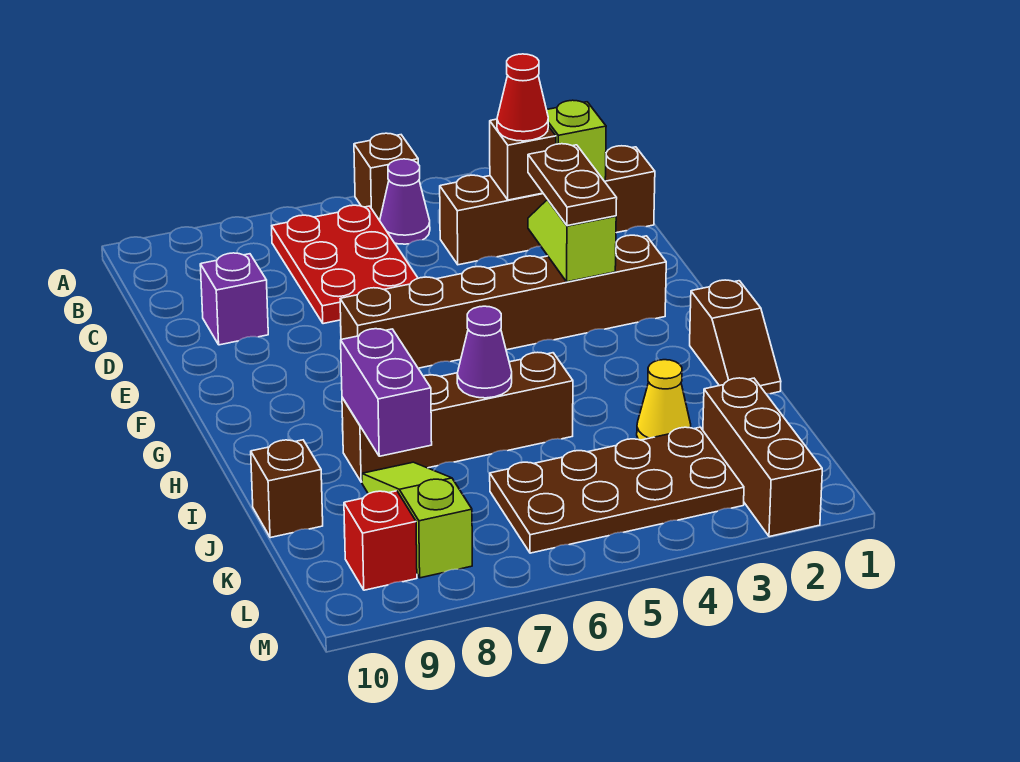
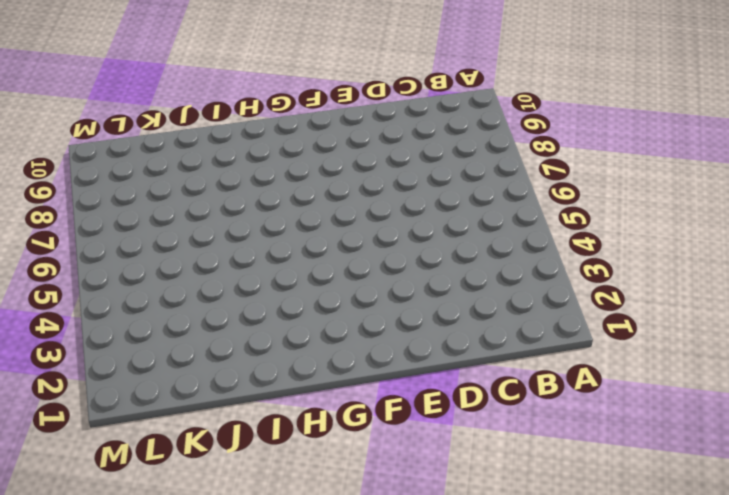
none -> brown brick A5 level 1
none -> purple cone B5 level 1
none -> red plate B6:D7 level 1

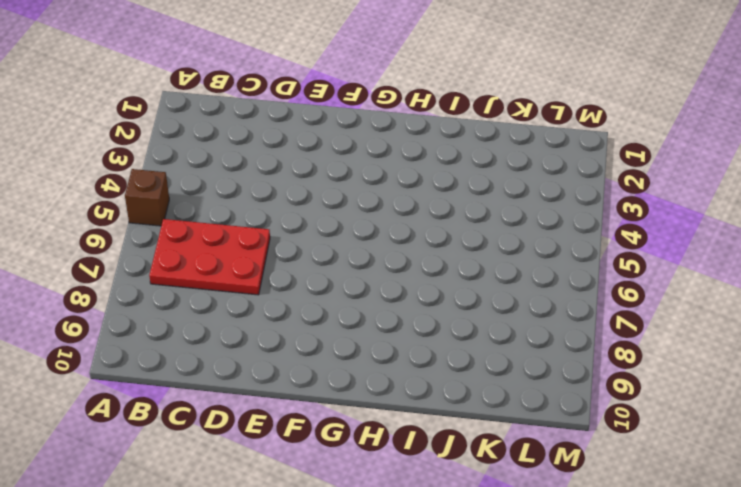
none -> purple cone B5 level 1
none -> brown brick C1:C4 level 1
none -> purple brick D9 level 1

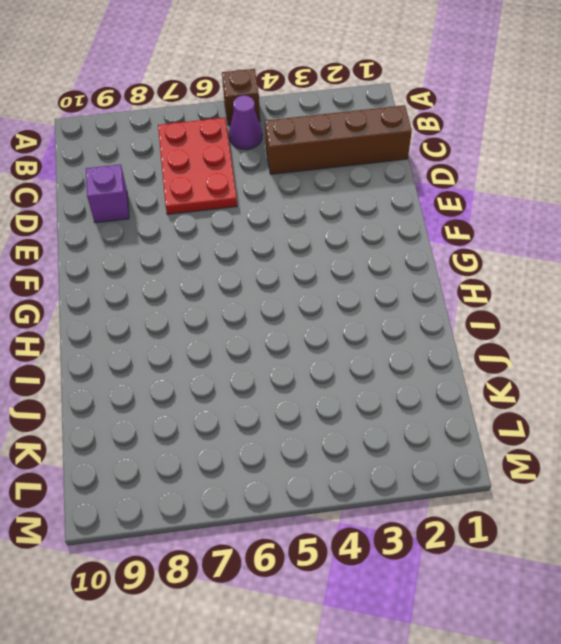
none -> brown brick F2:F7 level 1
none -> brown slope H1:I1 level 1 top H
none -> brown brick I5:I8 level 1

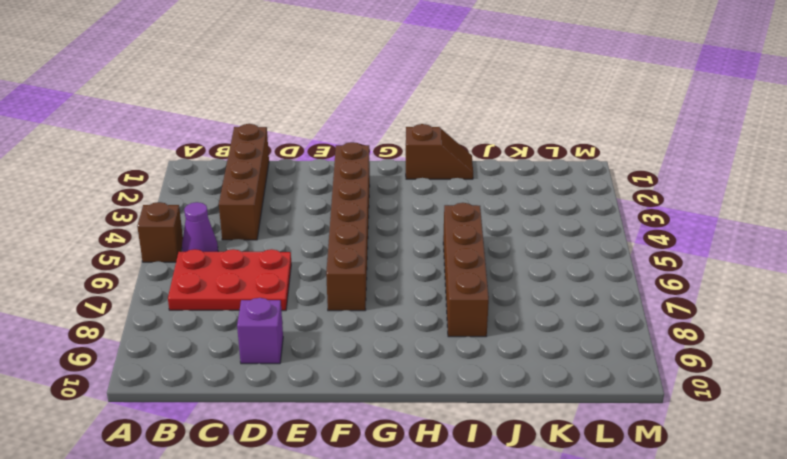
none -> yellow cone J3 level 1
none -> lime slope J8:L8 level 1 top L
none -> brown brick J10 level 1

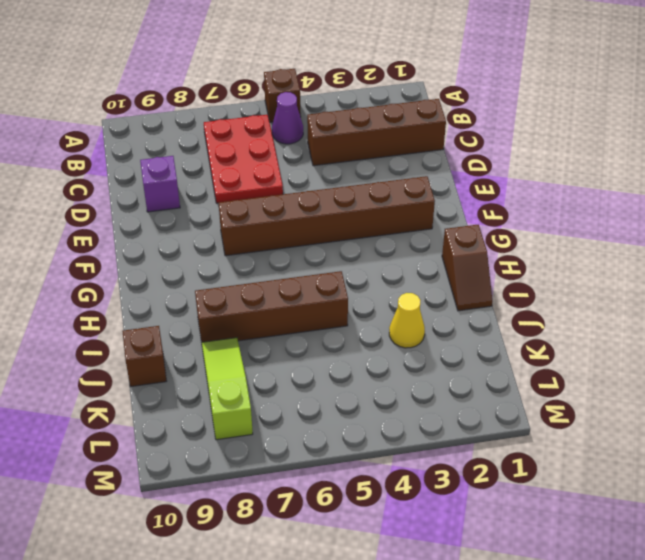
none -> brown brick K2:M2 level 1
none -> brown plate K3:L6 level 1
none -> red brick L9 level 1

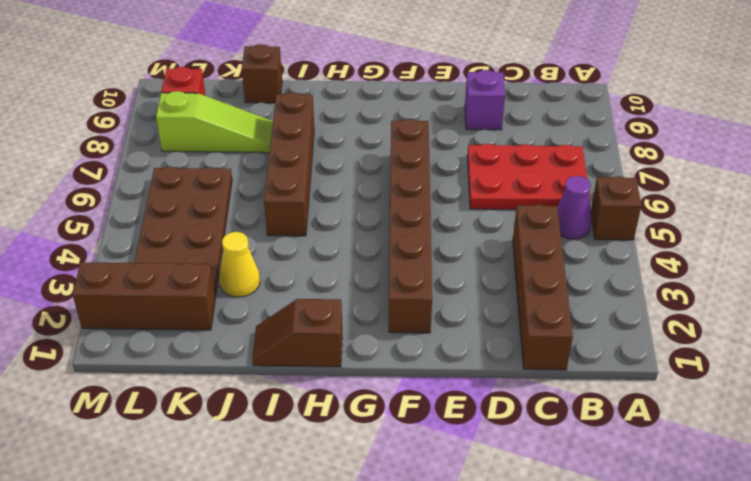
none -> lime brick C2 level 2
none -> brown brick C3 level 2
none -> lime slope E3:F3 level 2 top F

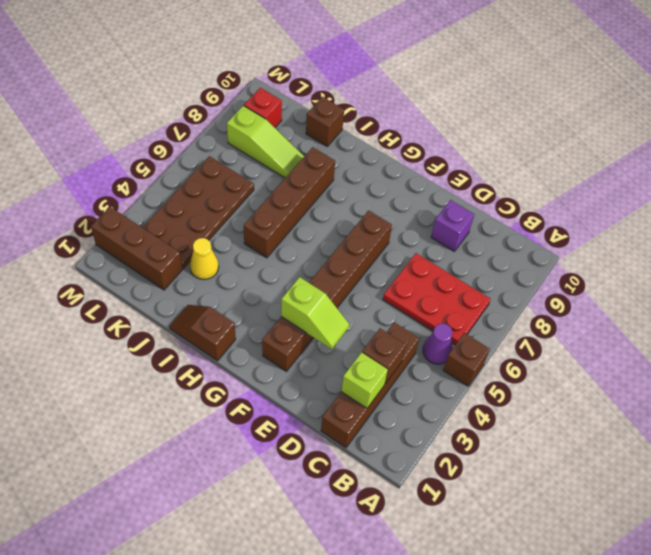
none -> purple cone I6 level 2
none -> purple brick I8:J8 level 2
none -> red cone C3 level 3

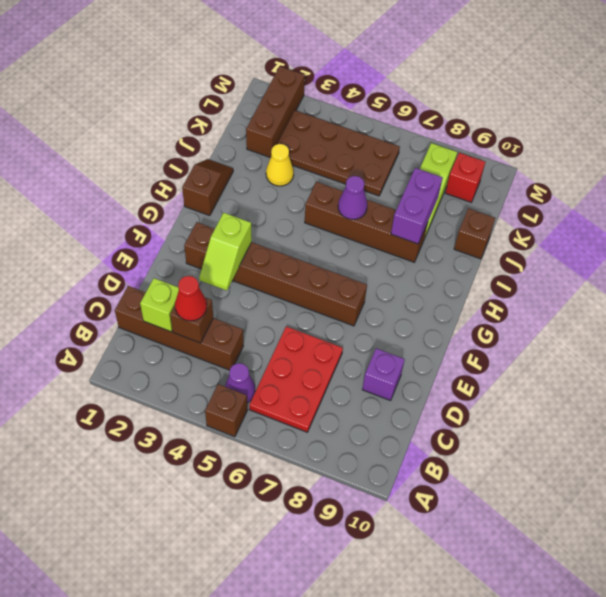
none -> brown plate E3:F3 level 3

